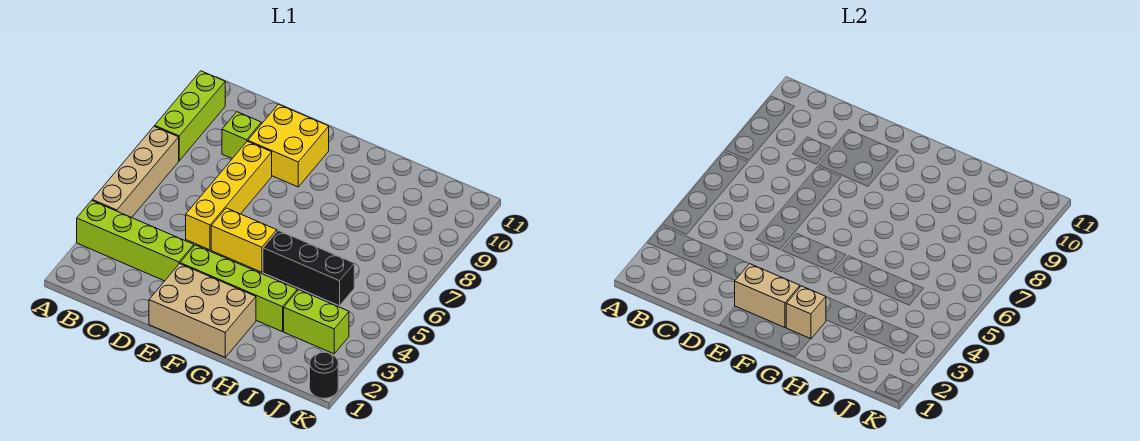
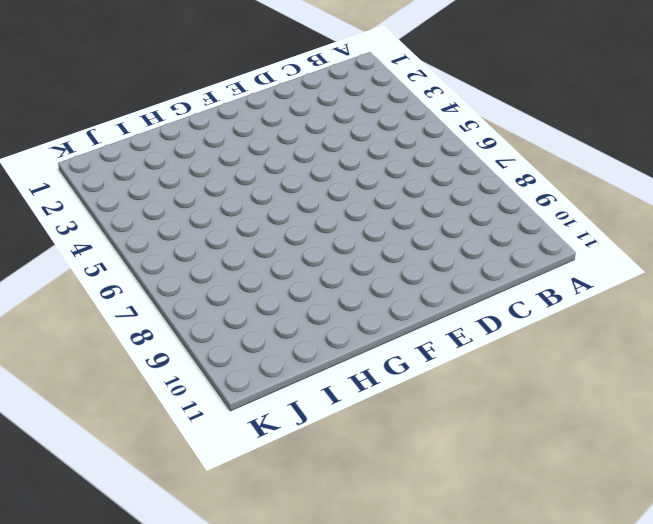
none -> lime brick A3:D3 level 1
none -> tan brick A4:A7 level 1
none -> lime brick A8:A10 level 1

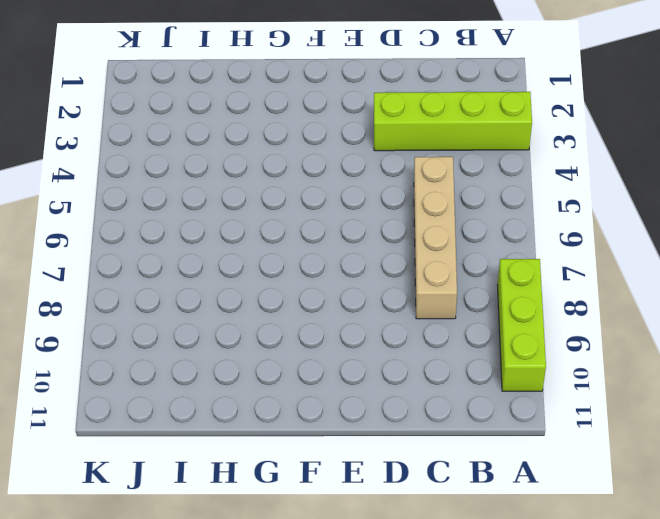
tan brick C5:C8 level 1 -> tan brick A4:A7 level 1
none -> lime brick C9 level 1
none -> yellow brick D5:D8 level 1
none -> yellow brick D9:E10 level 1

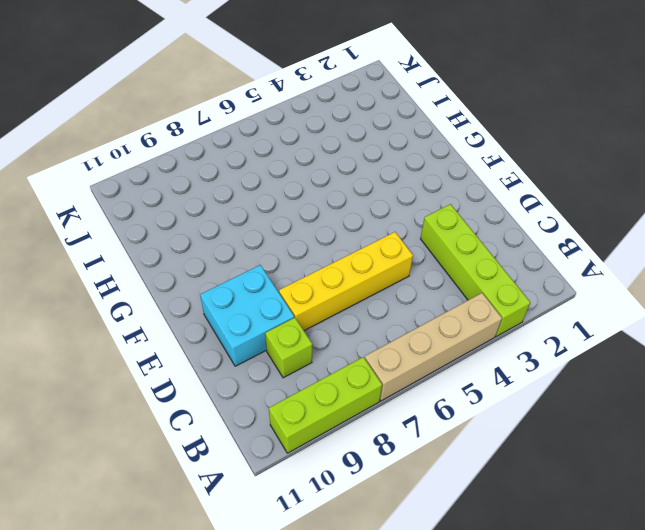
cyan brick D9:E10 level 1 -> yellow brick D9:E10 level 1
none -> tan brick E1:G2 level 1
none -> lime brick E3:H3 level 1
none -> yellow brick E5:F5 level 1

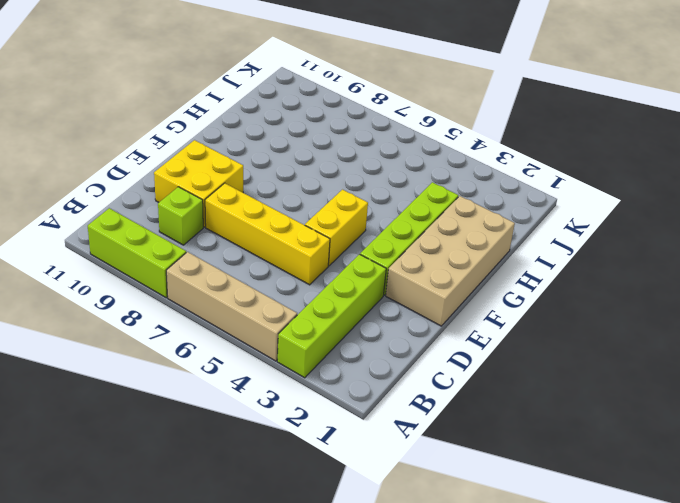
tan brick E1:H2 level 1 -> tan brick E1:G2 level 1
none -> black brick G5:I5 level 1
none -> lime brick I3:J3 level 1
none -> black round brick K1 level 1

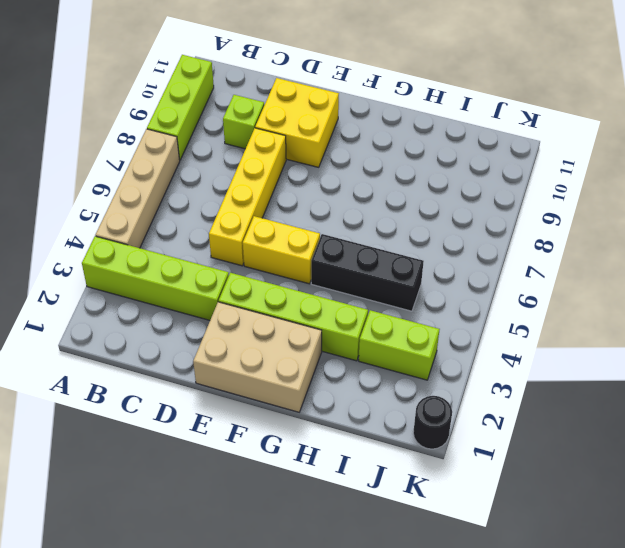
none -> tan brick E2:F2 level 2
none -> tan brick G2 level 2

